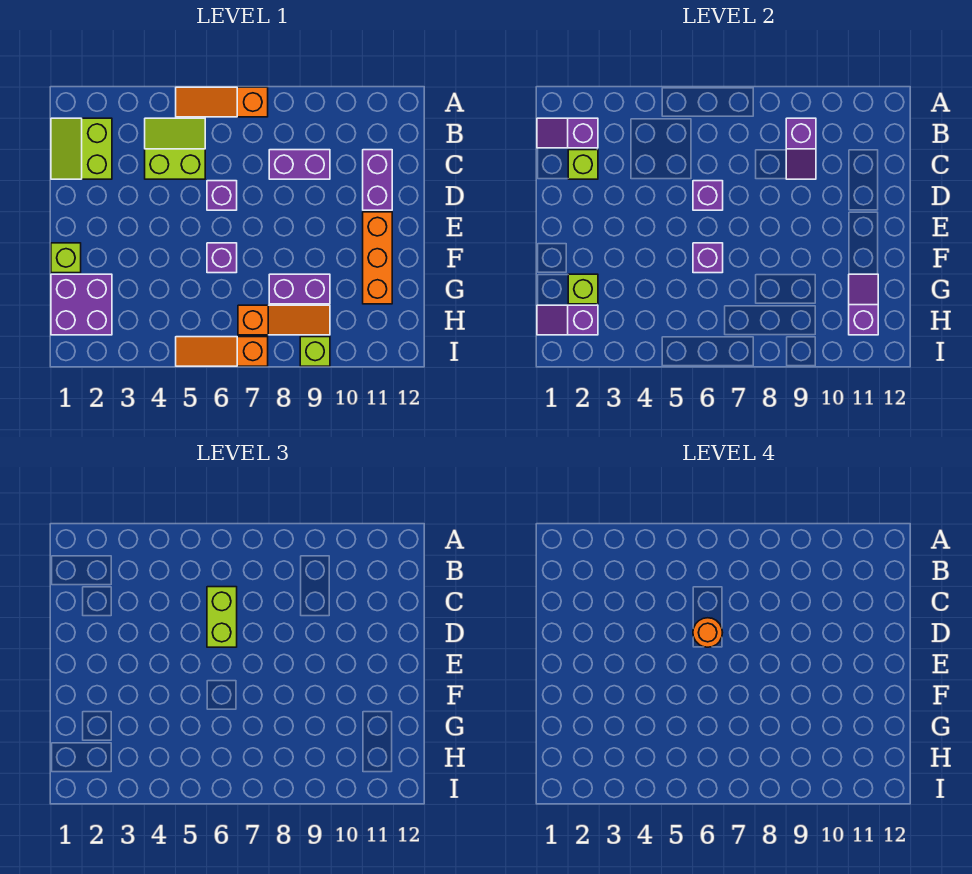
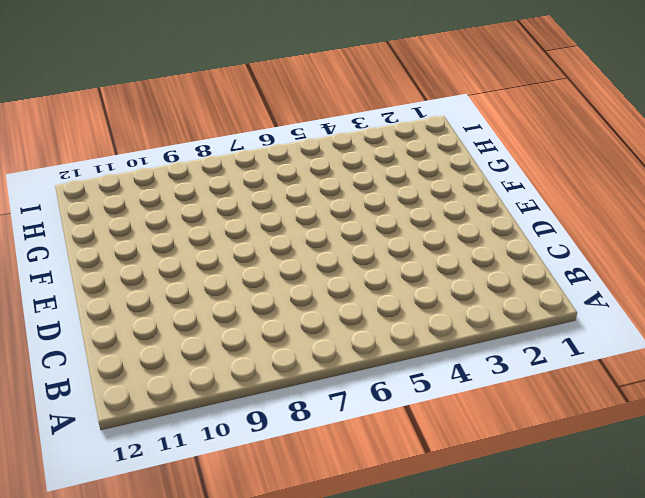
none -> orange slope A5:A7 level 1 top 7
none -> lime slope B1:C2 level 1 top 2
none -> lime slope B4:C5 level 1 top C

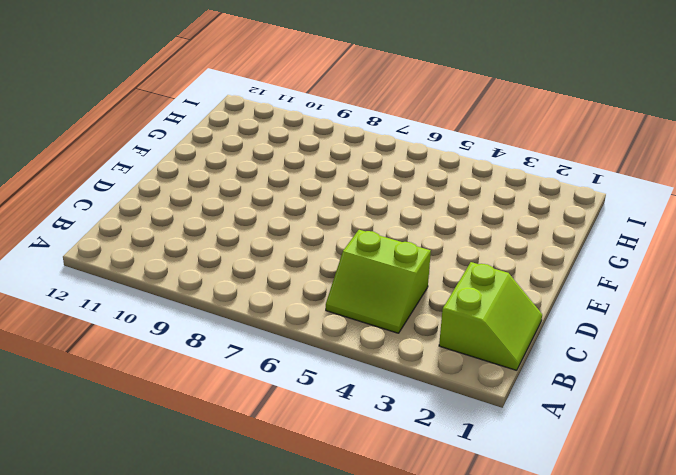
none -> orange slope A5:A7 level 1 top 7
none -> purple brick C8:C9 level 1
none -> purple brick C11:D11 level 1

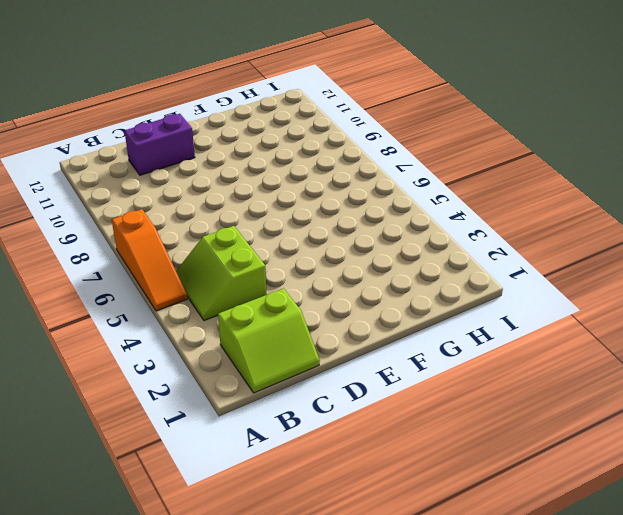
none -> purple brick C8:C9 level 1
none -> purple brick D6 level 1
none -> orange brick E11:G11 level 1

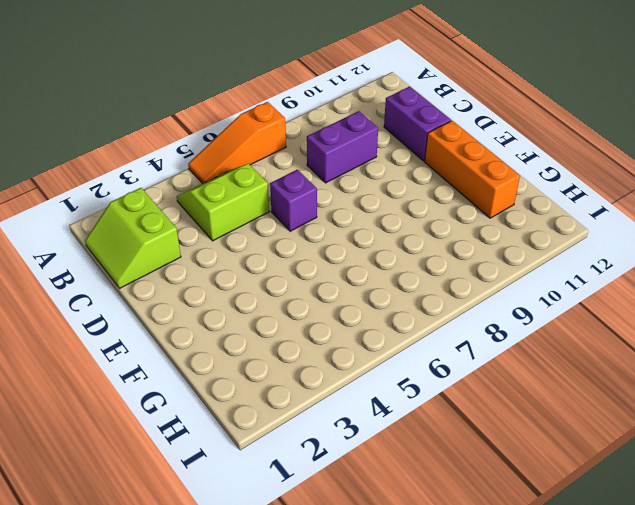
none -> lime brick F1 level 1
none -> purple brick F6 level 1
none -> purple brick G1:H2 level 1

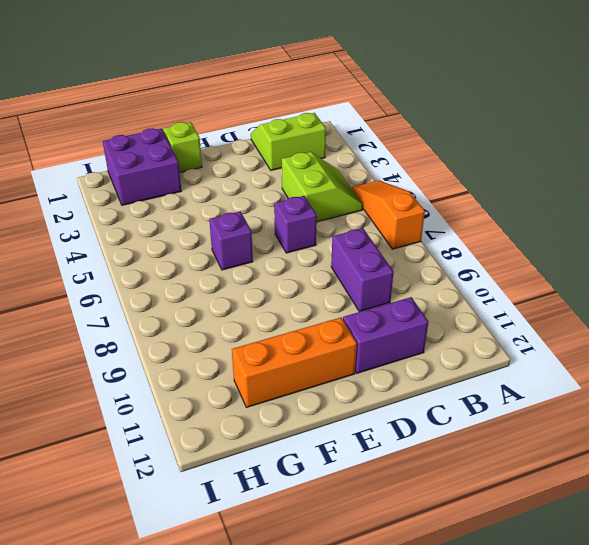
none -> purple brick G8:G9 level 1
none -> orange slope H7:H9 level 1 top 7
none -> orange slope I5:I7 level 1 top 7

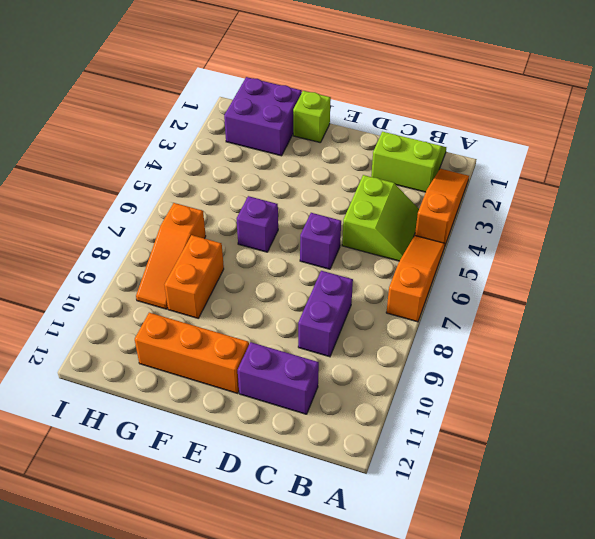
orange slope A2:A4 level 1 top 4 -> orange slope I5:I7 level 1 top 7
orange brick G8:G9 level 1 -> purple brick G8:G9 level 1
none -> lime brick I9 level 1
none -> purple slope B1:B2 level 2 top 2
none -> purple slope B9:C9 level 2 top B

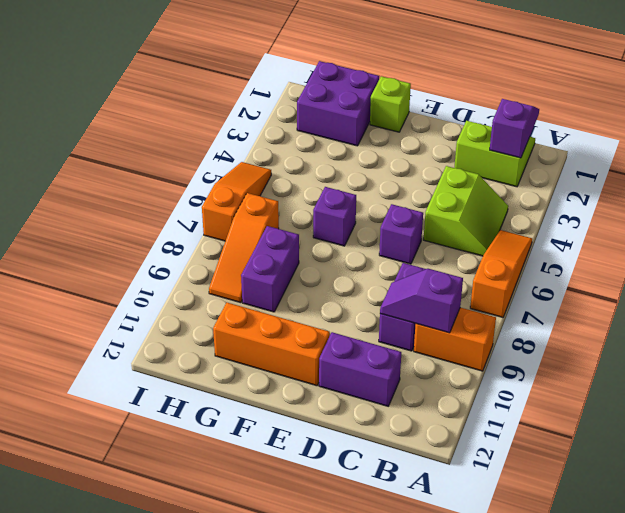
orange brick A9:B9 level 1 -> none
none -> lime brick I9 level 1
none -> lime brick C2 level 2
none -> purple brick D6 level 2

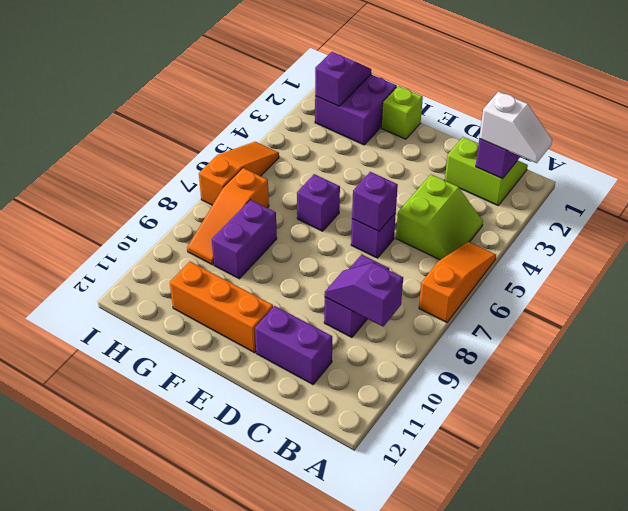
white slope A2:B2 level 3 top B -> none
none -> lime brick I9 level 1
none -> lime brick C2 level 2
none -> purple brick F6 level 2

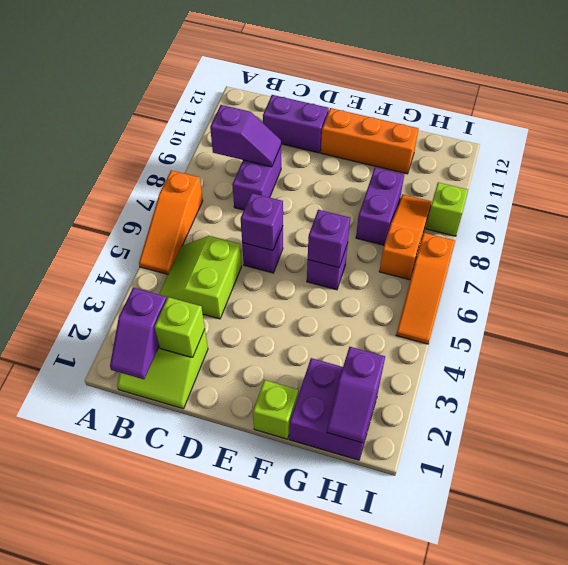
none -> lime brick G2 level 2
none -> purple slope G11:H11 level 2 top H
none -> lime brick C6:D6 level 3

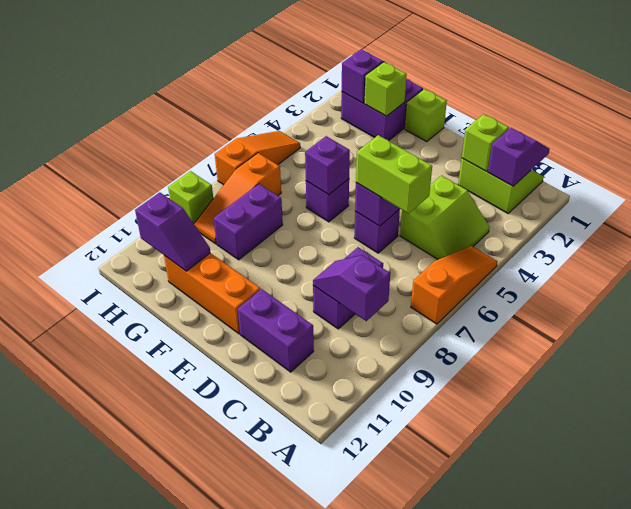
none -> orange round brick D6 level 4

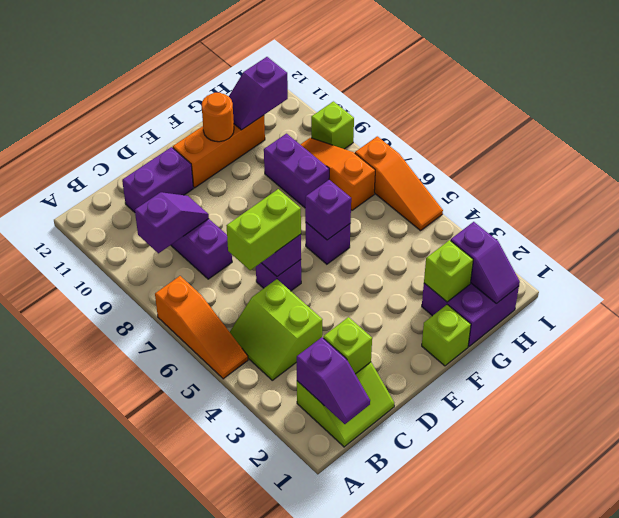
orange round brick F11 level 2 -> orange round brick D6 level 4

